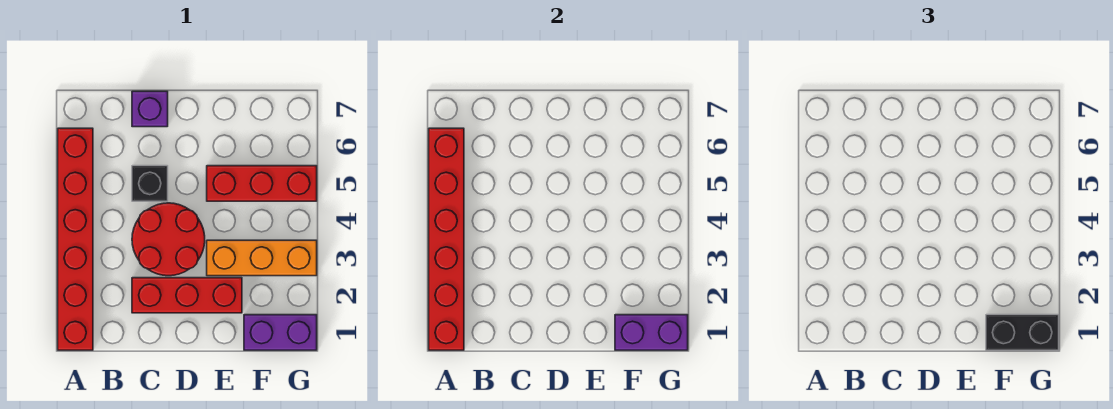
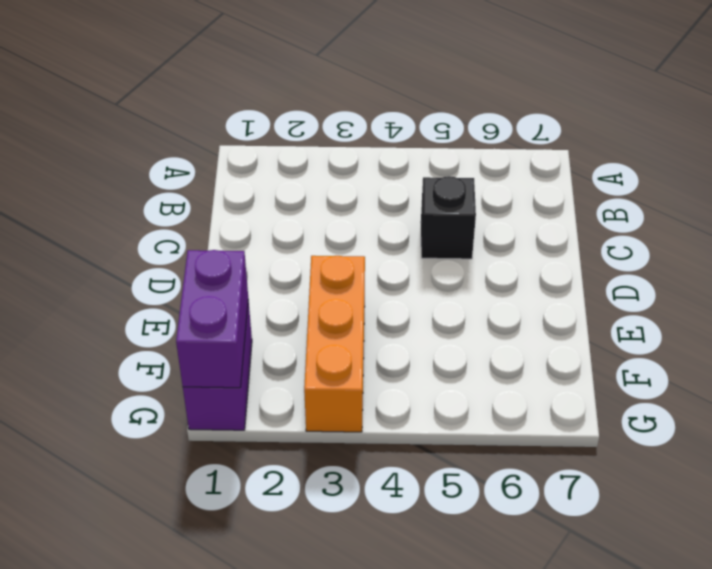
none -> red brick A1:A6 level 1
none -> red brick C2:E2 level 1

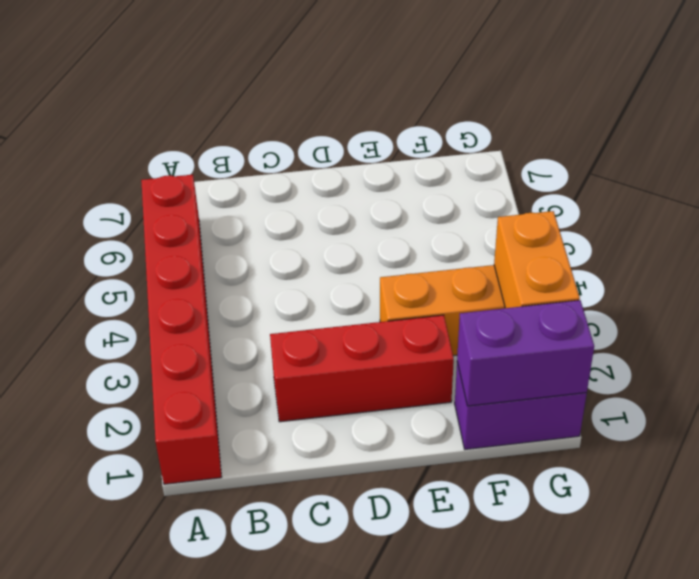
orange brick G2:G3 level 2 -> none
none -> red round brick C3:D4 level 1
none -> black brick C5 level 1

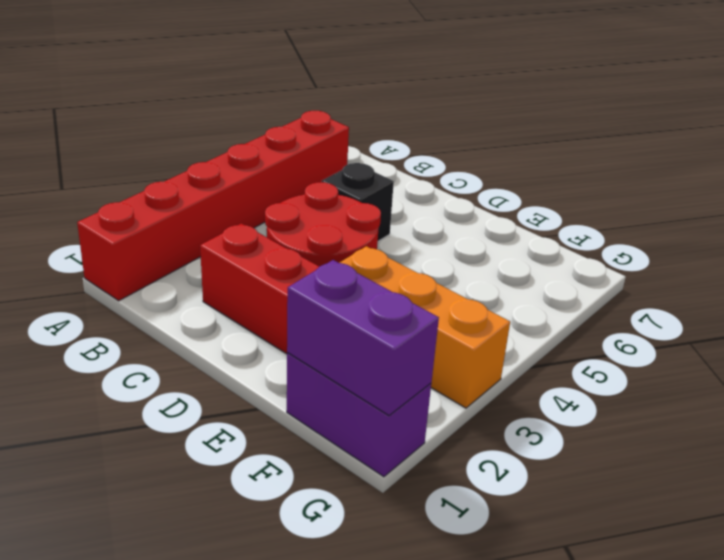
none -> purple brick C7 level 1
none -> red brick E5:G5 level 1

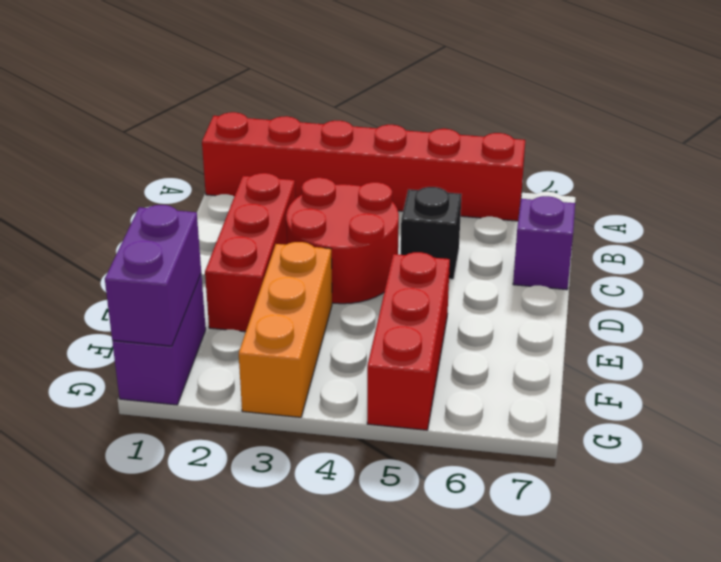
none -> red brick A1:A6 level 2
none -> black brick F1:G1 level 3

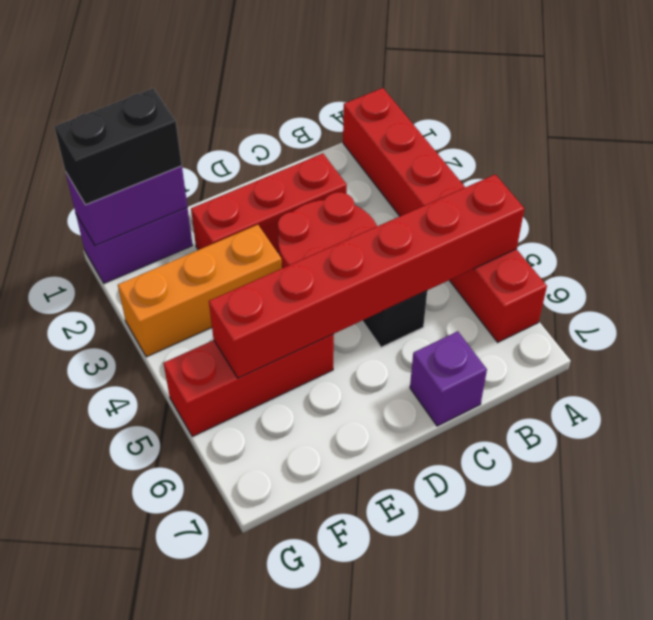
red brick A5:F5 level 2 -> red brick A1:A6 level 2

